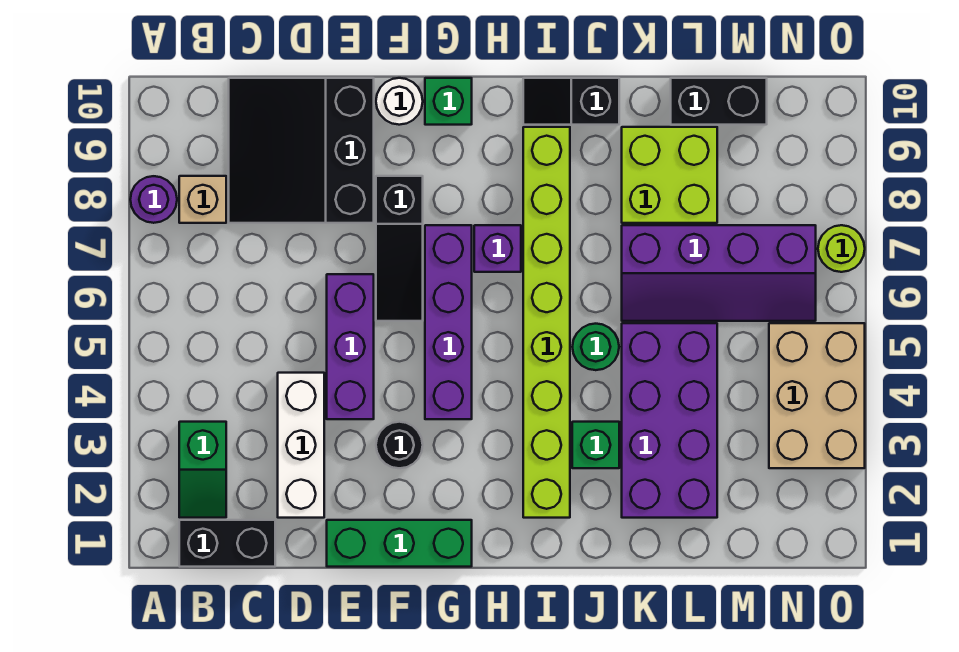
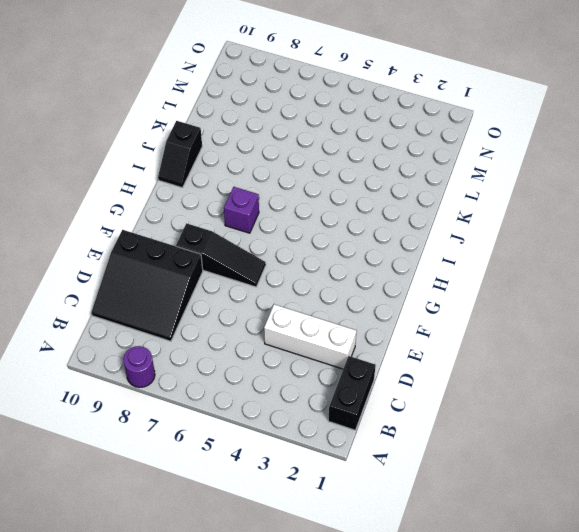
none -> green slope B2:B3 level 1 top 3
none -> tan brick B8 level 1
none -> green brick E1:G1 level 1

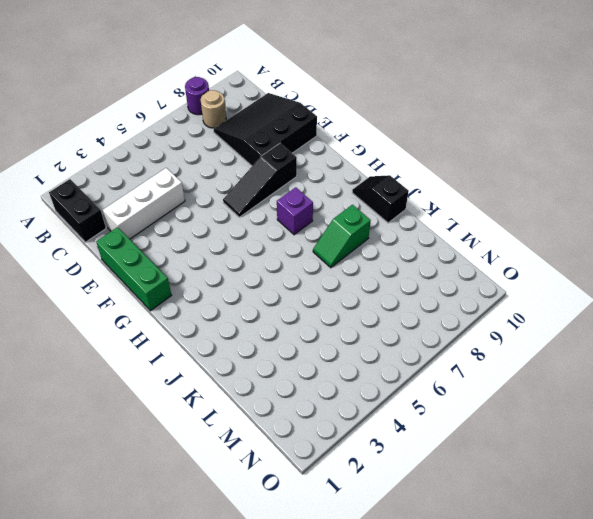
tan round brick B8 level 1 -> tan brick B8 level 1
green slope J7:J8 level 1 top 8 -> green slope B2:B3 level 1 top 3
none -> purple brick E4:E6 level 1
none -> black round brick F3 level 1
none -> white round brick F10 level 1

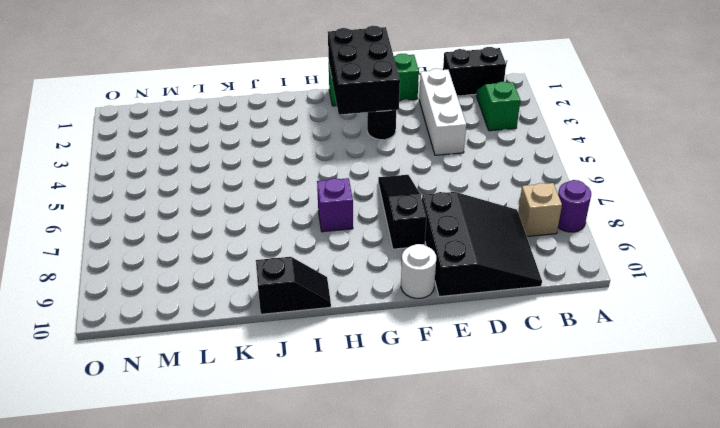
black brick F1:G3 level 2 -> none
none -> purple brick E4:E6 level 1
none -> purple brick G4:G7 level 1
none -> green brick G10 level 1

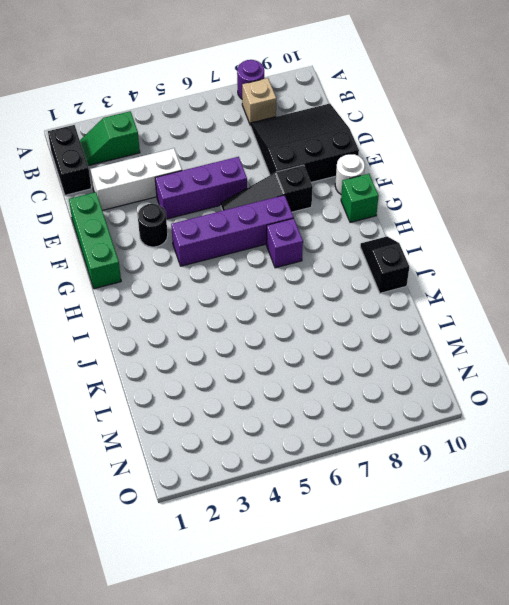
none -> lime brick I2:I9 level 1
none -> green brick J3 level 1
none -> green round brick J5 level 1

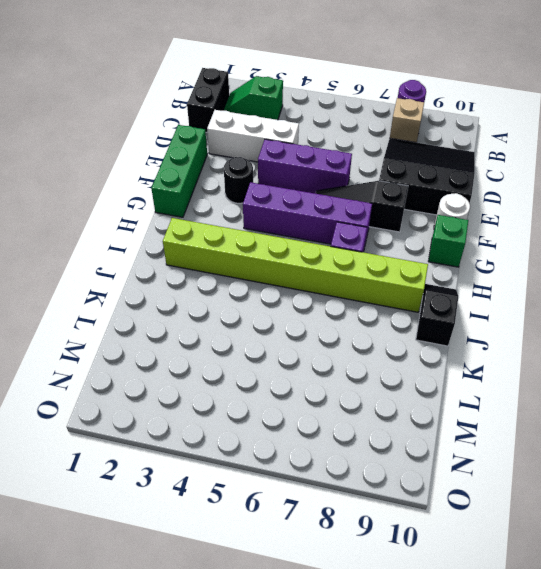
none -> green brick J3 level 1
none -> green round brick J5 level 1
none -> purple brick K2:L5 level 1

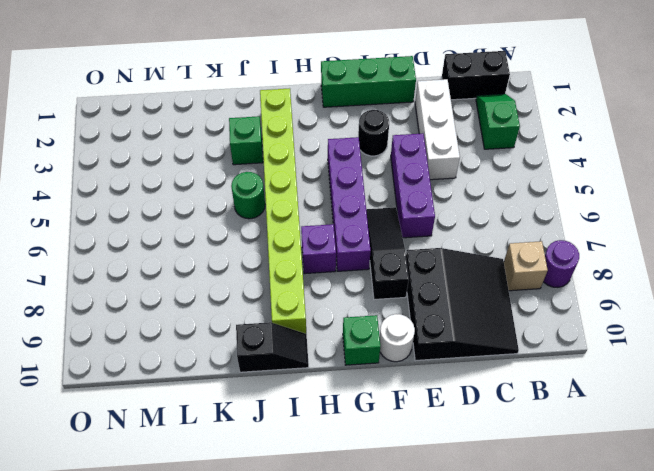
none -> purple brick K2:L5 level 1
none -> purple slope K6:N7 level 1 top 7
none -> lime brick K8:L9 level 1

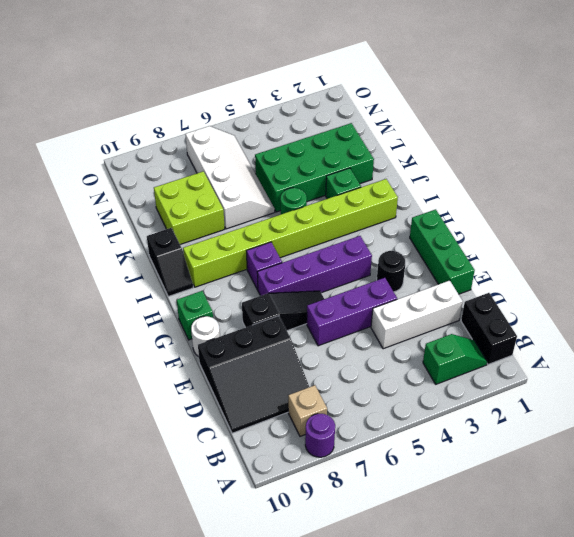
green brick K2:L5 level 1 -> purple brick K2:L5 level 1
white slope K6:N7 level 1 top 7 -> purple slope K6:N7 level 1 top 7
none -> black brick L10:M10 level 1
none -> tan brick N3:O5 level 1
none -> lime round brick O7 level 1

